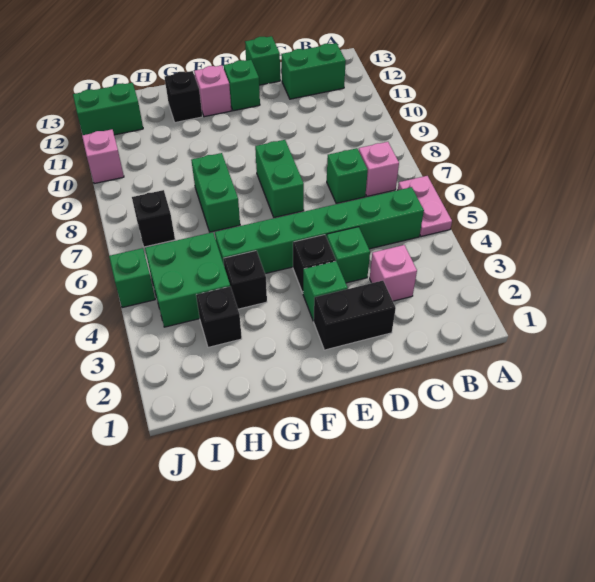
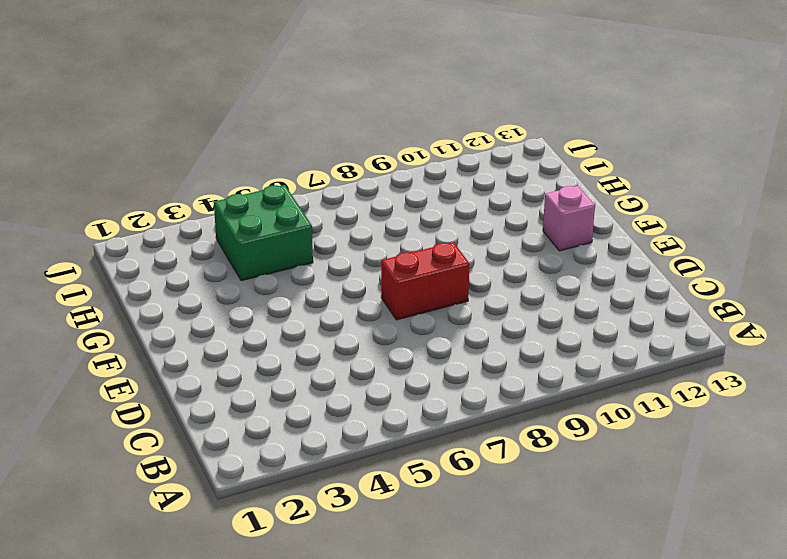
red brick E7:E8 level 1 -> green brick E7:E8 level 1
none -> pink plate A5:A6 level 1
none -> green brick B5:G5 level 1
none -> pink brick B7 level 1

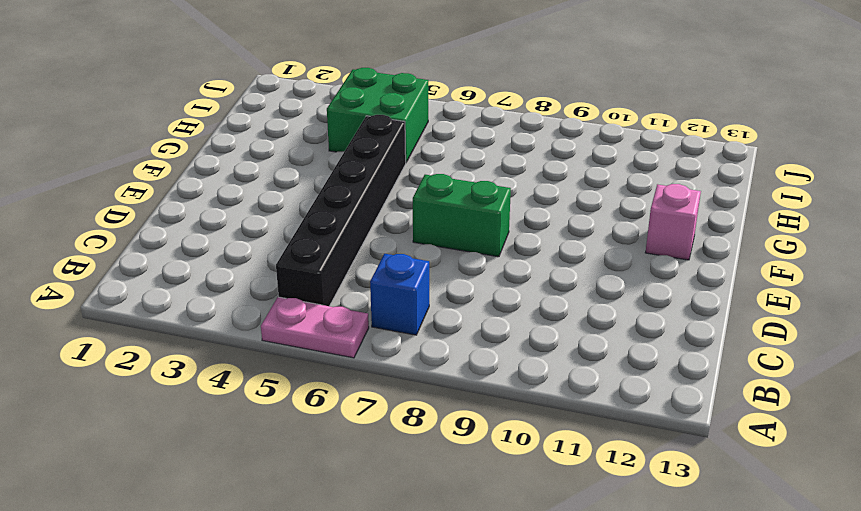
black brick B5:G5 level 1 -> green brick B5:G5 level 1
blue brick B7 level 1 -> pink brick B7 level 1
none -> green brick B12:C12 level 1
none -> pink brick C3 level 1
none -> green brick C7 level 1

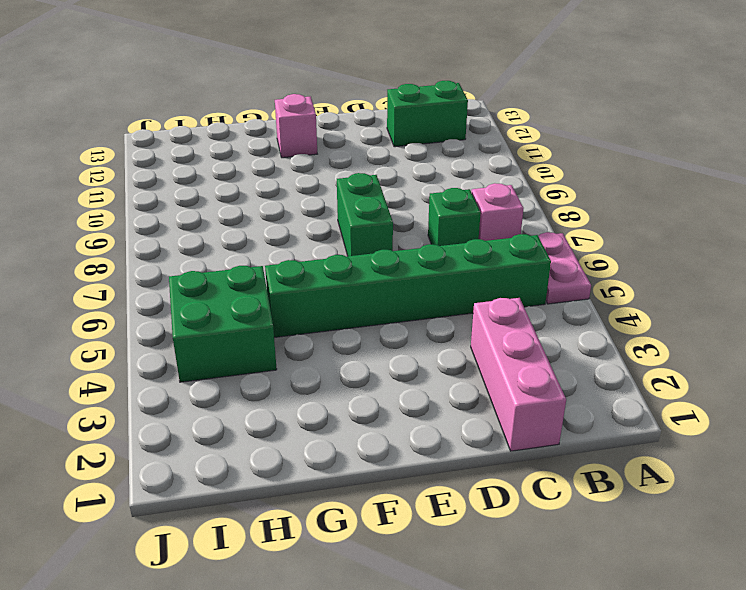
pink brick C1:C3 level 1 -> pink brick C3 level 1
none -> black brick D2:E2 level 1
none -> green brick D4 level 1
none -> green brick D13 level 1

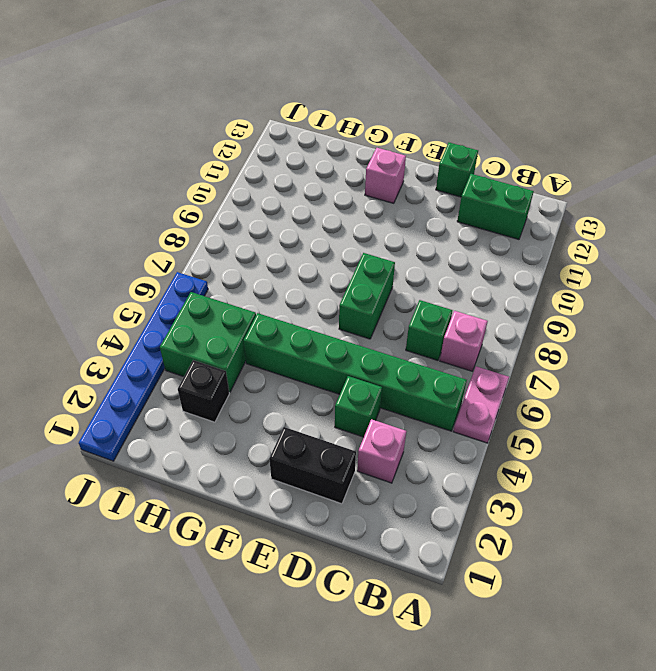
blue plate J1:J6 level 1 -> green brick J5 level 1
none -> green brick E3 level 1
none -> black brick E4 level 1
none -> green brick E12 level 1

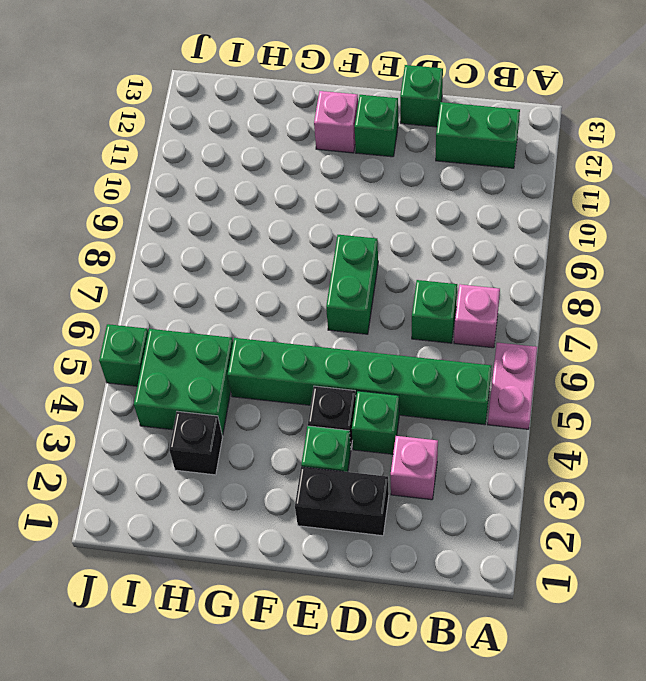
none -> black brick G4 level 1
none -> green brick G7:G8 level 1
none -> black brick G12 level 1

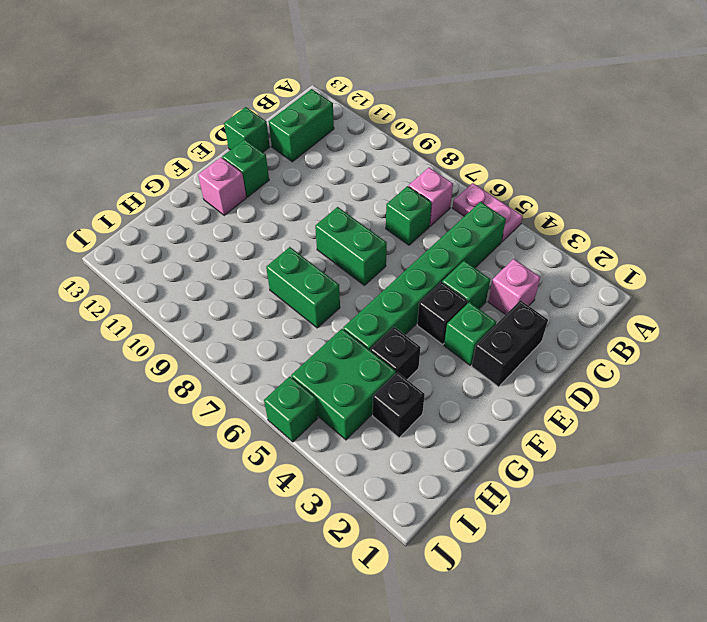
none -> black brick G12 level 1
none -> black brick I7 level 1
none -> green brick I12:J12 level 1

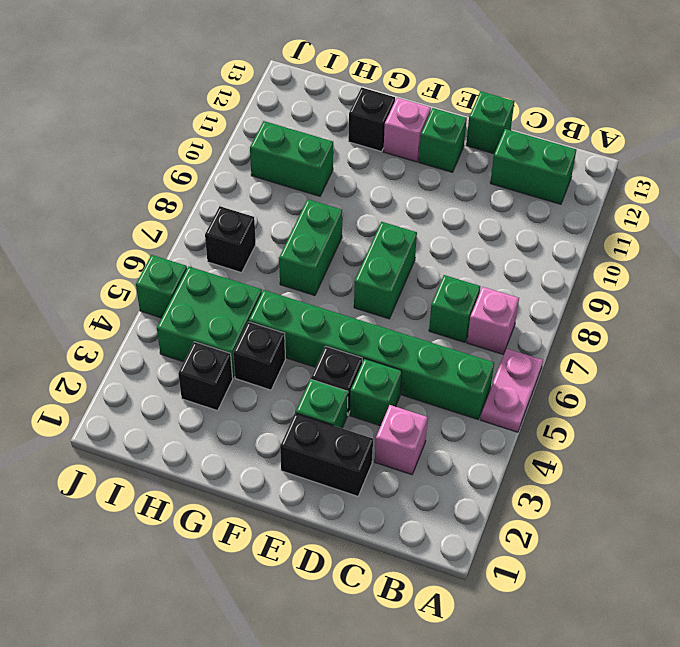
green brick H10:I10 level 1 -> green brick I12:J12 level 1
none -> pink brick J10 level 1

